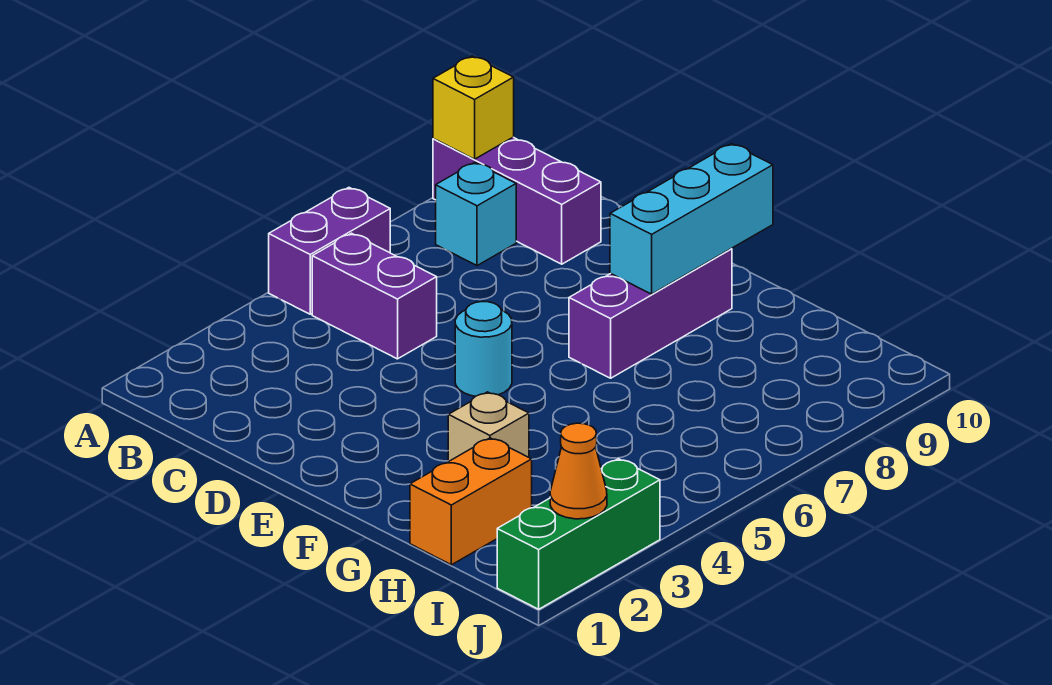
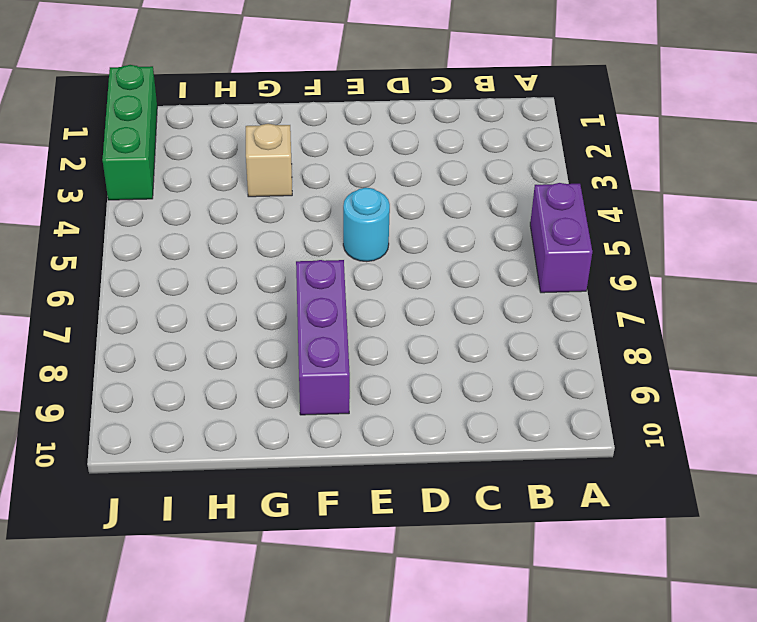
none -> purple brick A9:C9 level 1
none -> purple brick B5:C5 level 1
none -> cyan brick B8 level 1

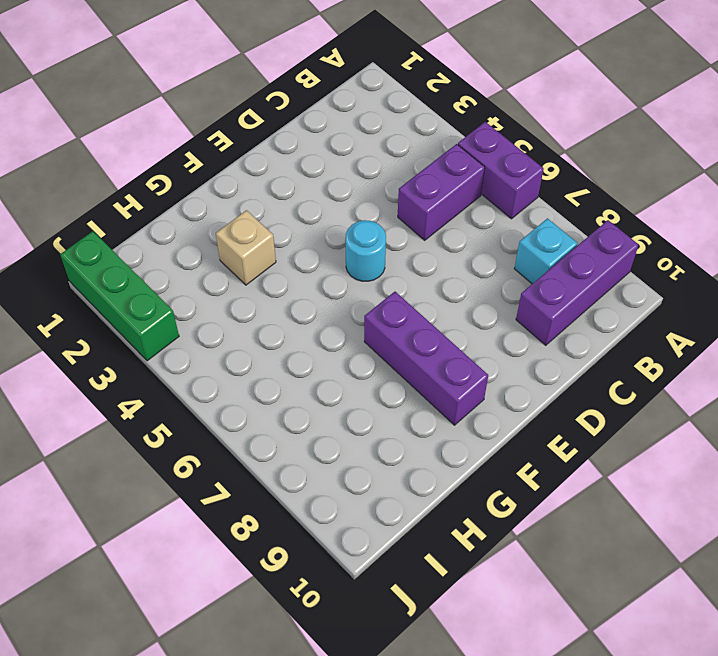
none -> orange brick H1:H2 level 1
none -> yellow brick A9 level 2
none -> cyan brick F8:F10 level 2

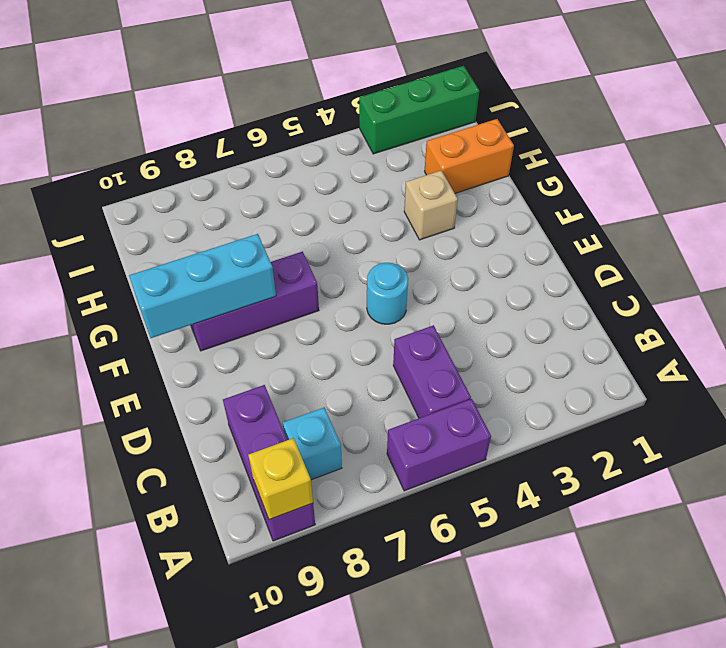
none -> orange cone J2 level 2

